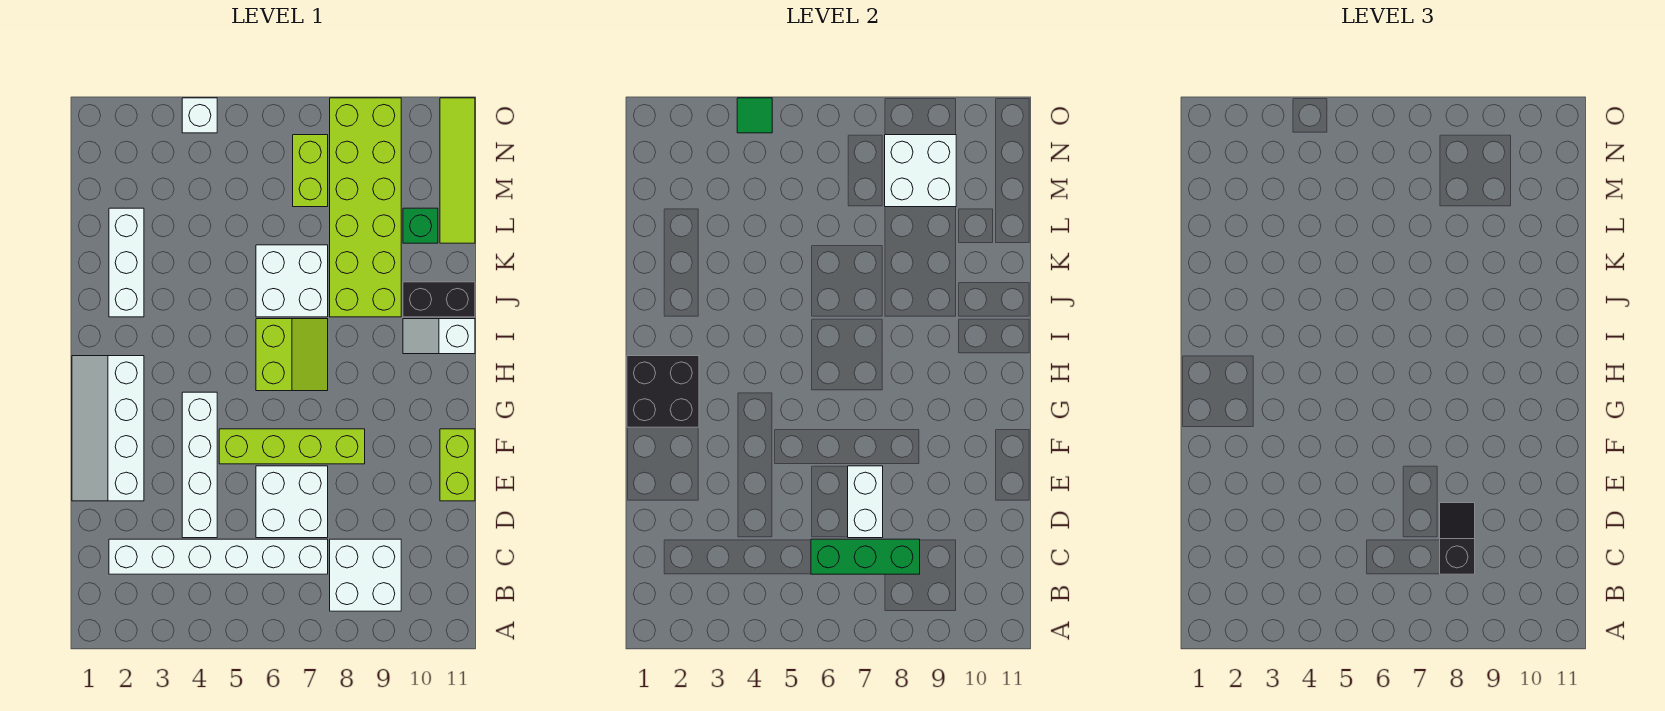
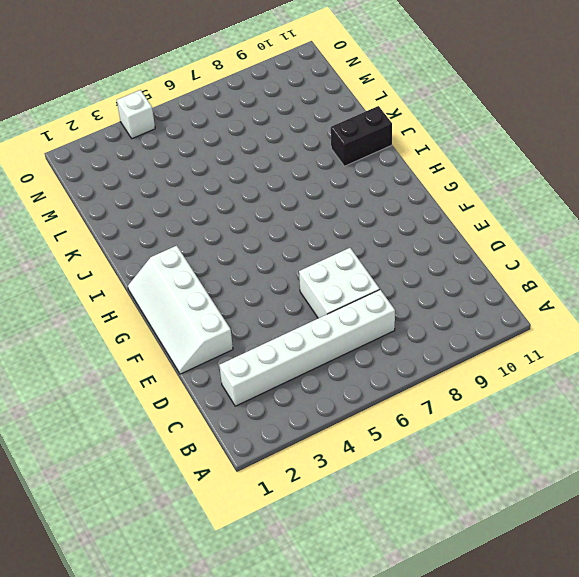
none -> white brick B8:C9 level 1
none -> white brick D4:G4 level 1
none -> lime brick E11:F11 level 1

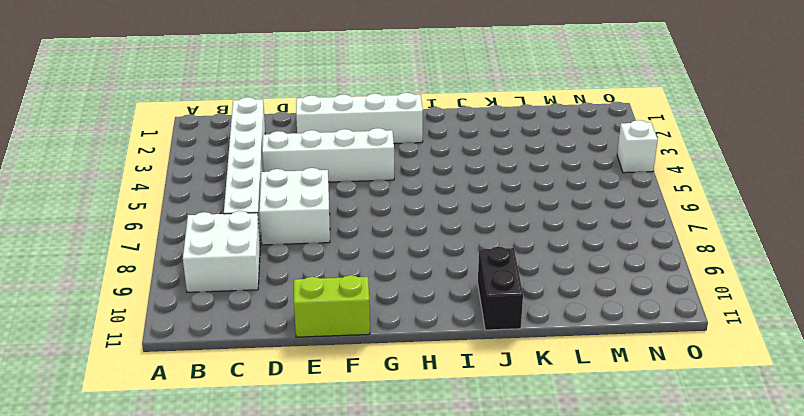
none -> lime brick F5:F8 level 1
none -> lime slope H6:I7 level 1 top 6
none -> white slope I10:I11 level 1 top 11

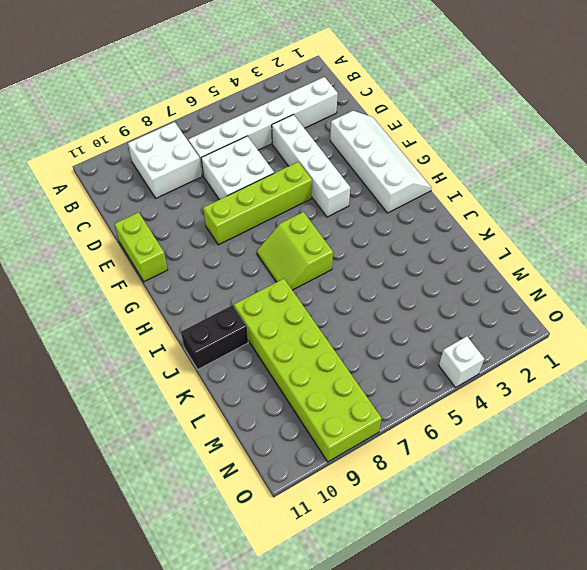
none -> white slope I10:I11 level 1 top 11
none -> white brick J2:L2 level 1
none -> white brick J6:K7 level 1

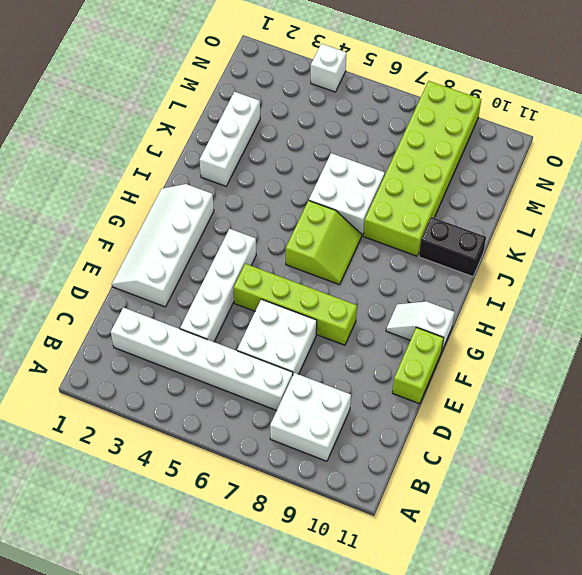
white slope G10:G11 level 1 top 11 -> white slope I10:I11 level 1 top 11
none -> green brick L10 level 1
none -> lime tile L11:O11 level 1
none -> lime brick M7:N7 level 1

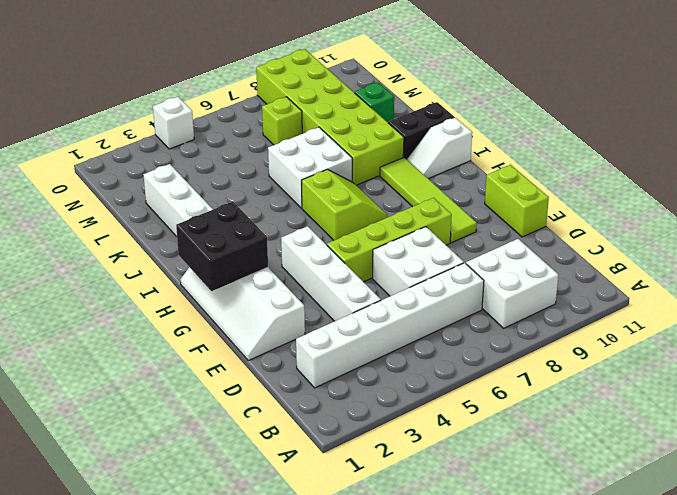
lime tile F9:I9 level 1 -> lime tile L11:O11 level 1
lime brick M7 level 1 -> lime brick M7:N7 level 1
none -> green brick C6:C8 level 2
none -> white brick D7:E7 level 2
none -> white brick M8:N9 level 2

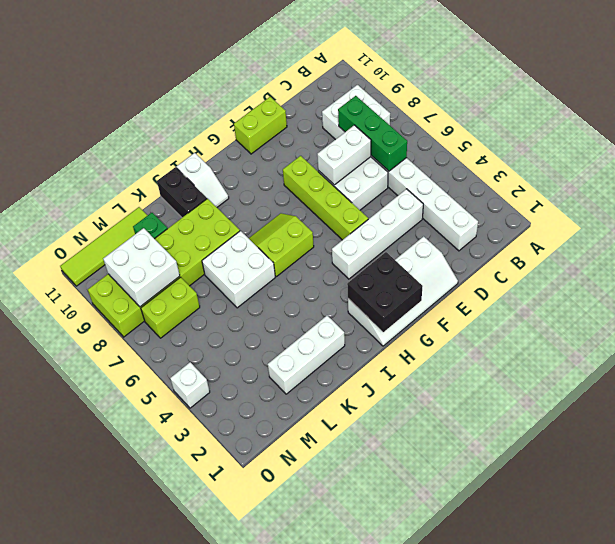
none -> green tile O4 level 2
none -> black slope C8:D8 level 3 top C

